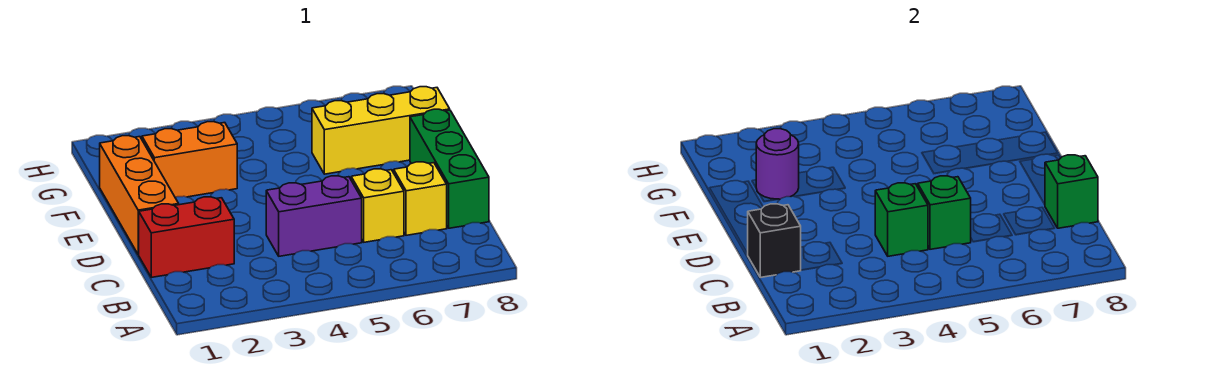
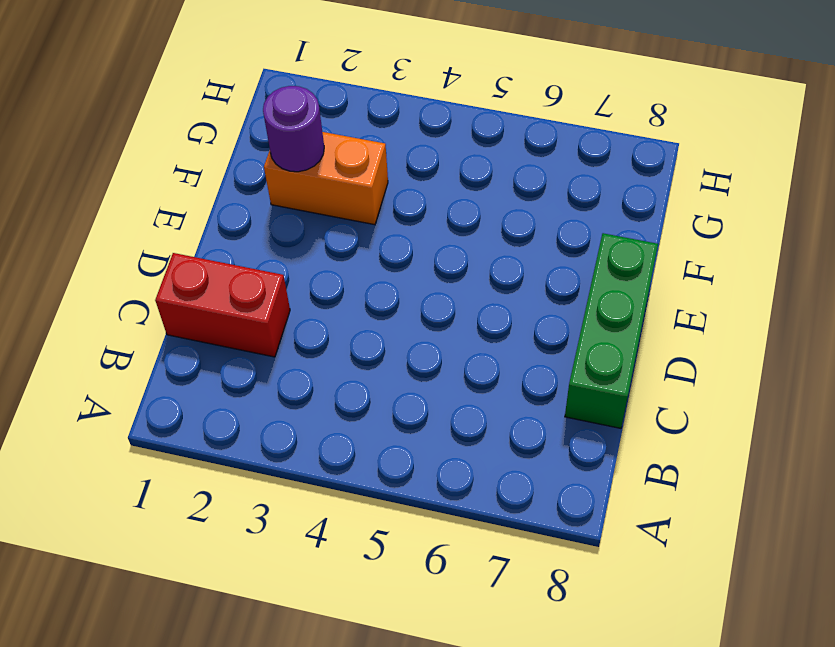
none -> purple brick C4:C5 level 1
none -> yellow brick C6 level 1
none -> yellow brick C7 level 1

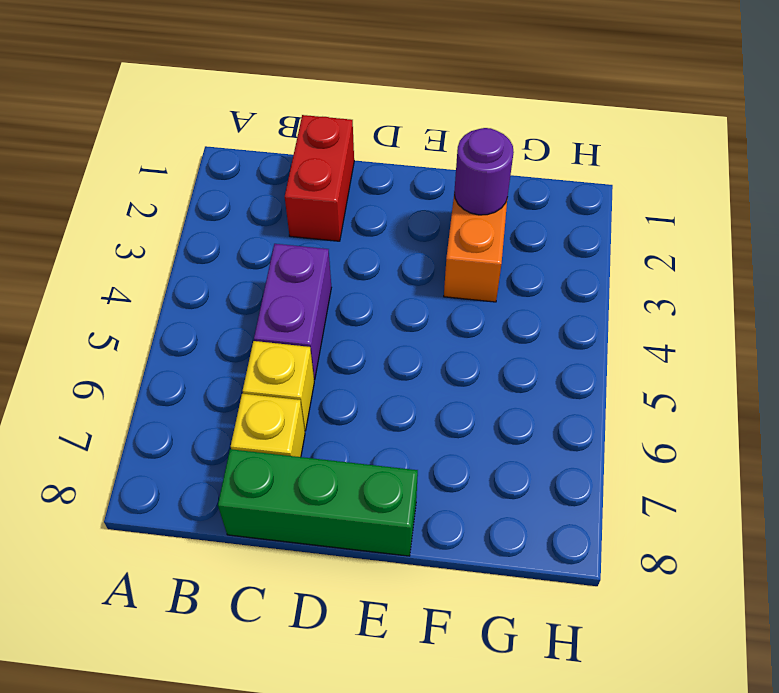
none -> orange brick D1:F1 level 1
none -> yellow brick F6:F8 level 1
none -> black brick C1 level 2

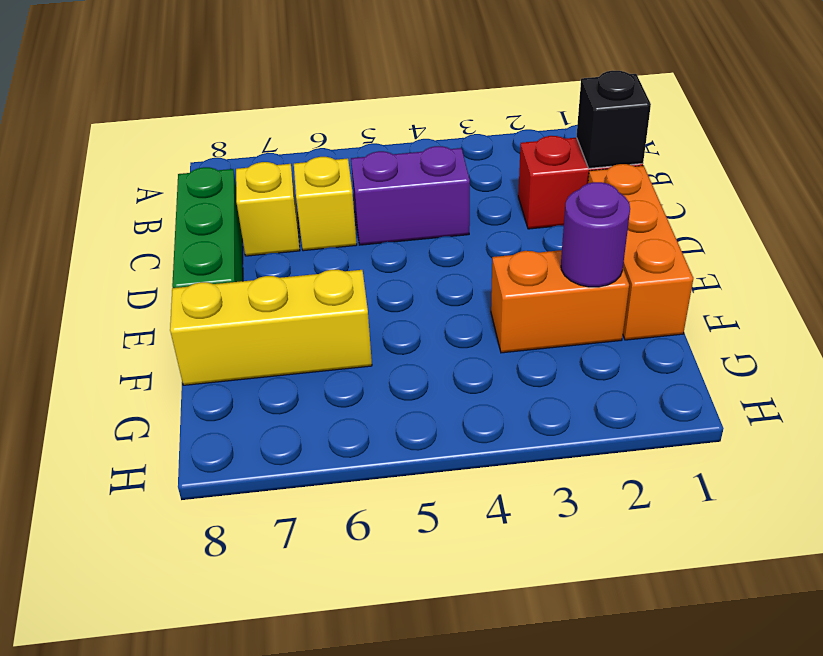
none -> green brick C4 level 2
none -> green brick C5 level 2
none -> green brick C8 level 2

